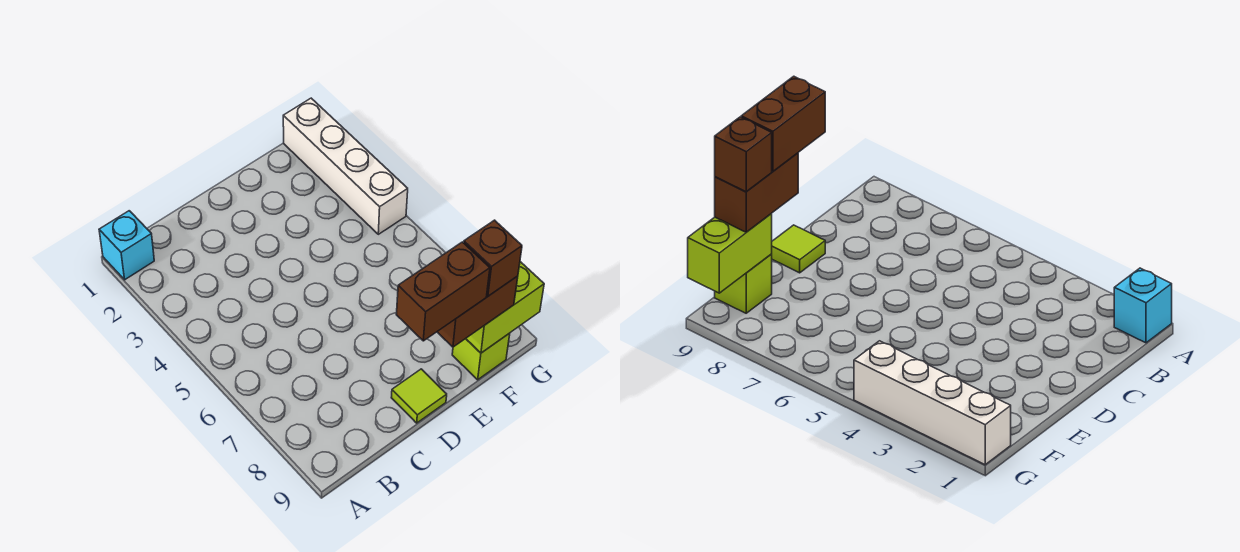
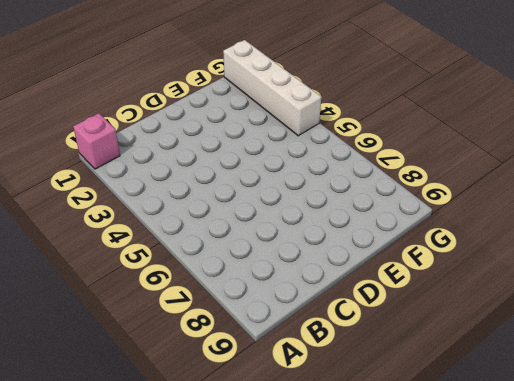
pink brick A1 level 1 -> cyan brick A1 level 1
none -> lime tile D9 level 1
none -> lime brick F9 level 1

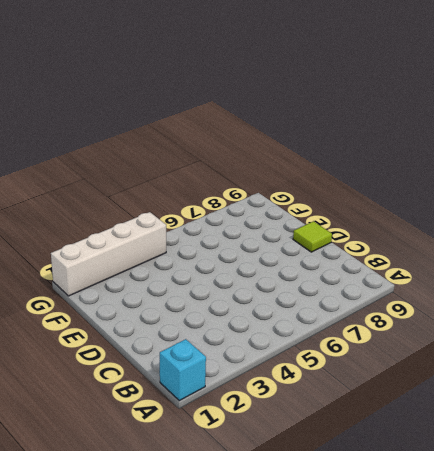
none -> lime brick F9 level 1
none -> lime brick F9:G9 level 2

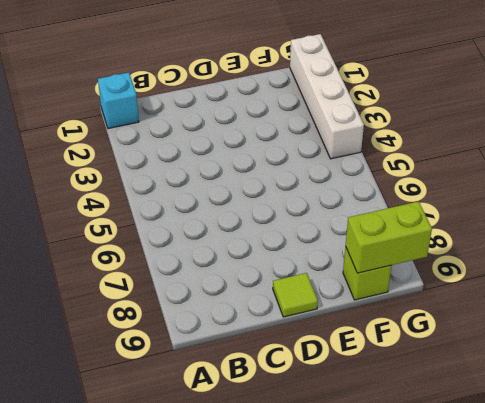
none -> brown brick E9:F9 level 3
none -> brown brick D9:E9 level 4

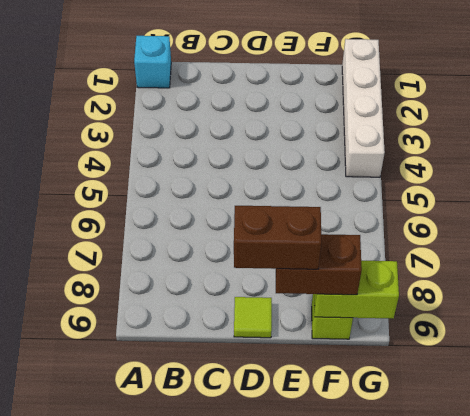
none -> brown brick F9 level 4

